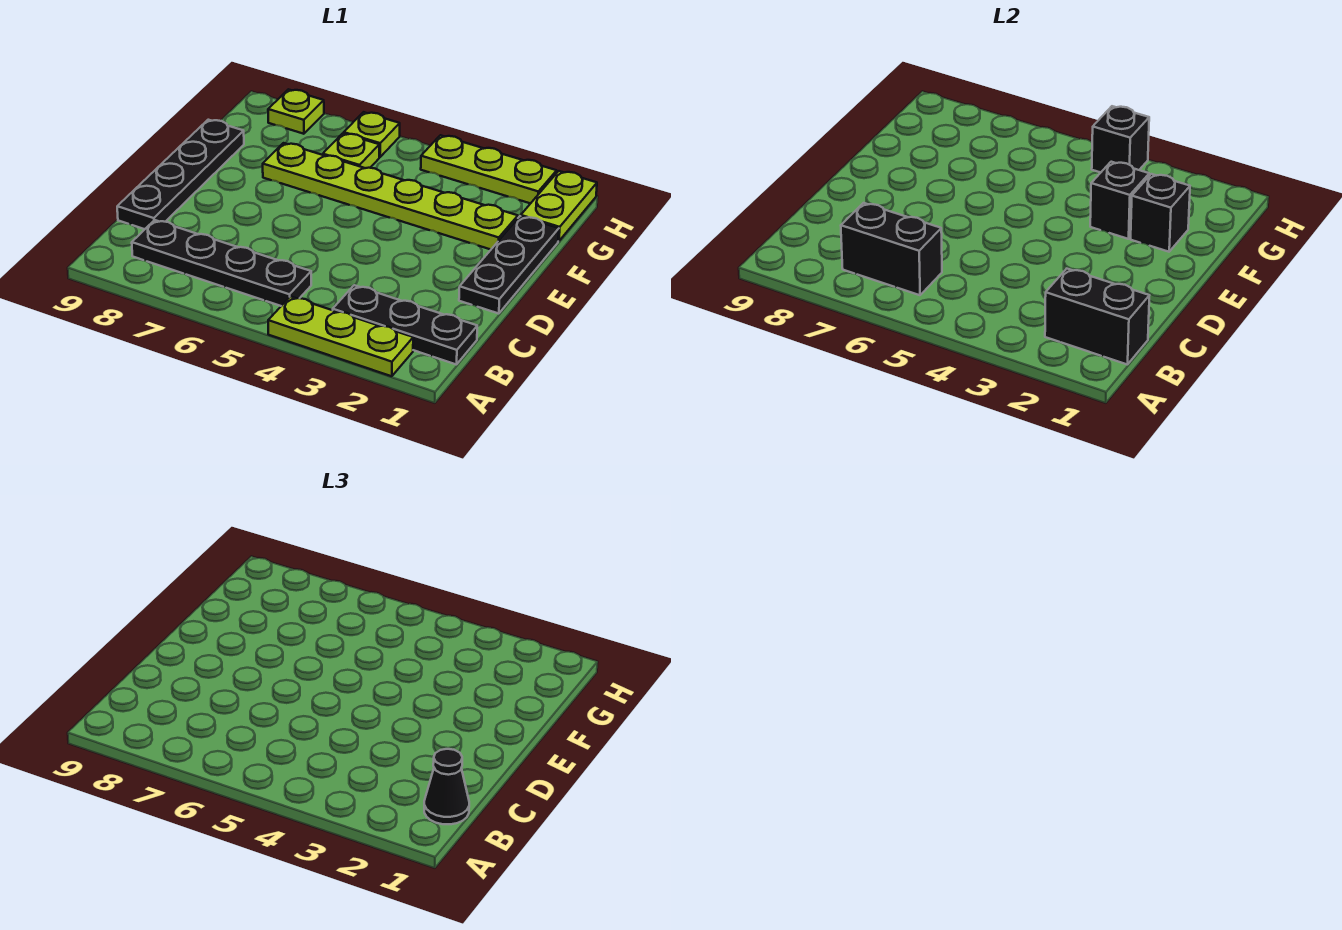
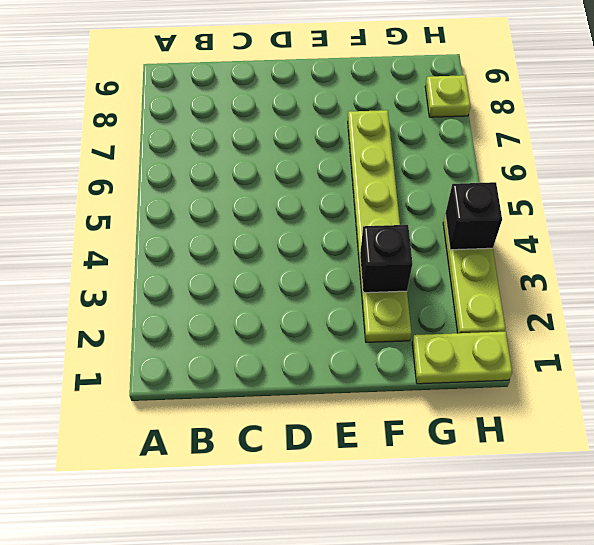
none -> lime plate A2:A4 level 1
none -> black plate B1:B3 level 1
none -> black plate B5:B8 level 1

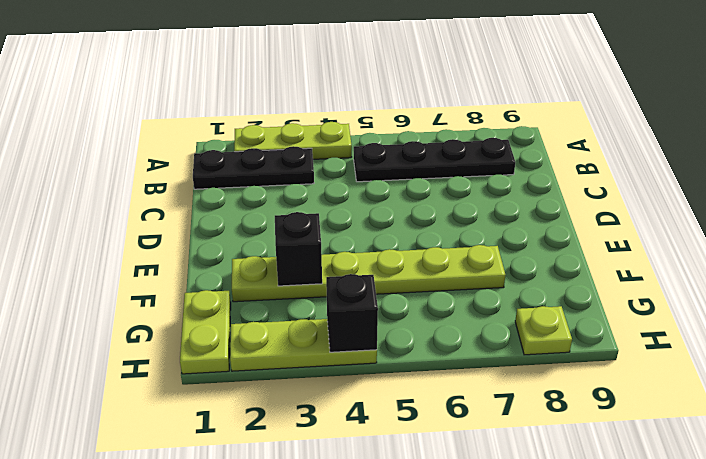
none -> black plate C9:F9 level 1
none -> black plate D1:F1 level 1
none -> lime plate G6 level 1

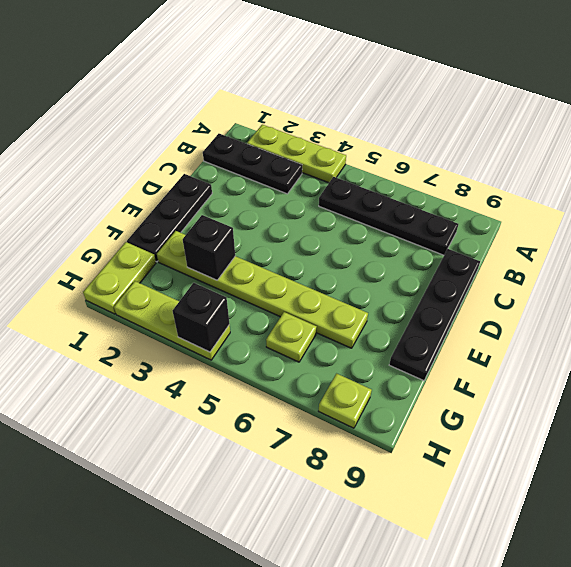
none -> lime plate H6 level 1
none -> black brick B1:B2 level 2
none -> black brick B6:B7 level 2

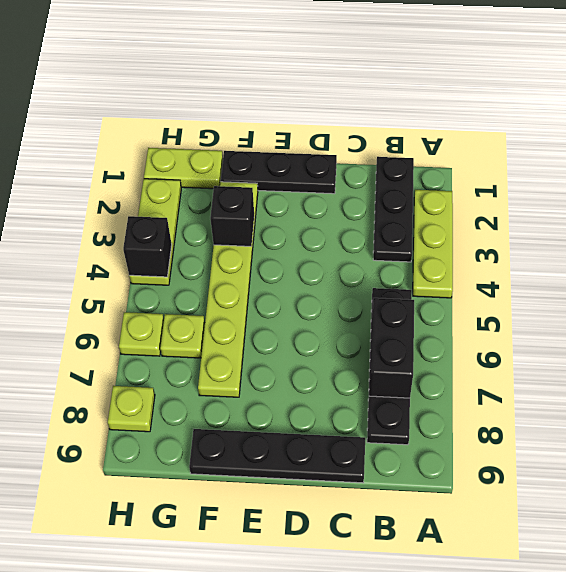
none -> black brick B1:B2 level 2
none -> black brick F2 level 2
none -> black cone B1 level 3

